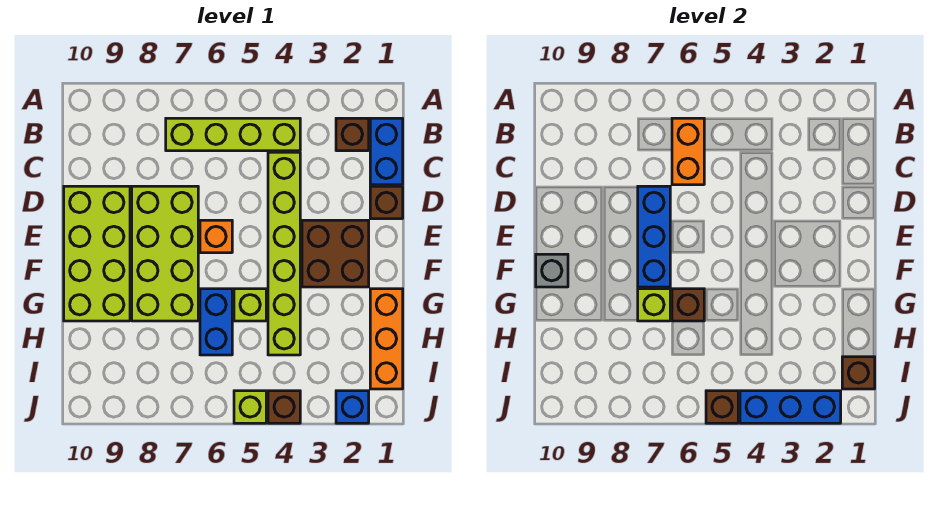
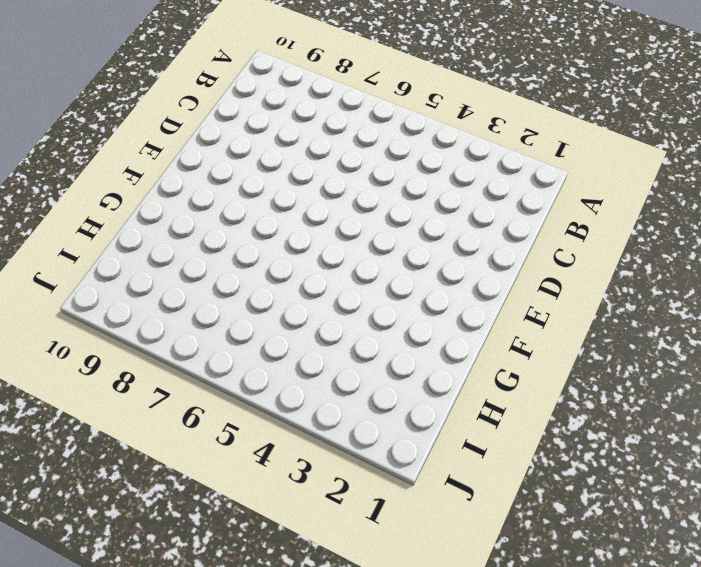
none -> blue brick B1:C1 level 1
none -> brown brick B2 level 1
none -> lime brick B4:B7 level 1

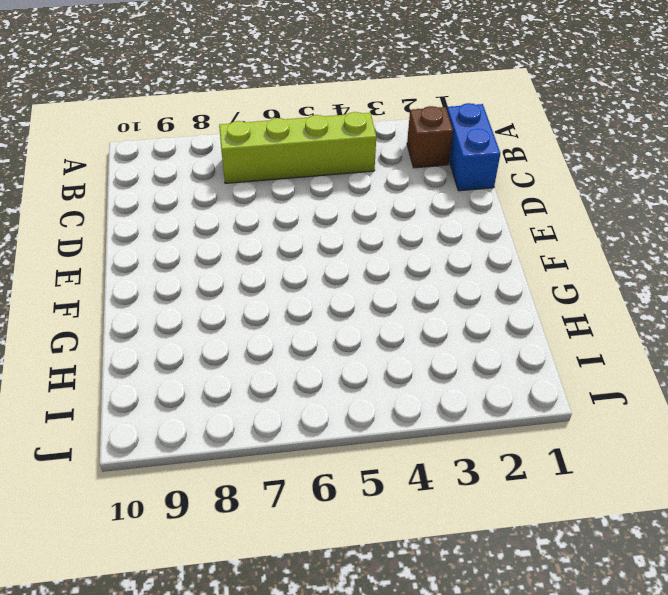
none -> lime brick C4:H4 level 1
none -> brown brick D1 level 1
none -> lime brick D7:G8 level 1

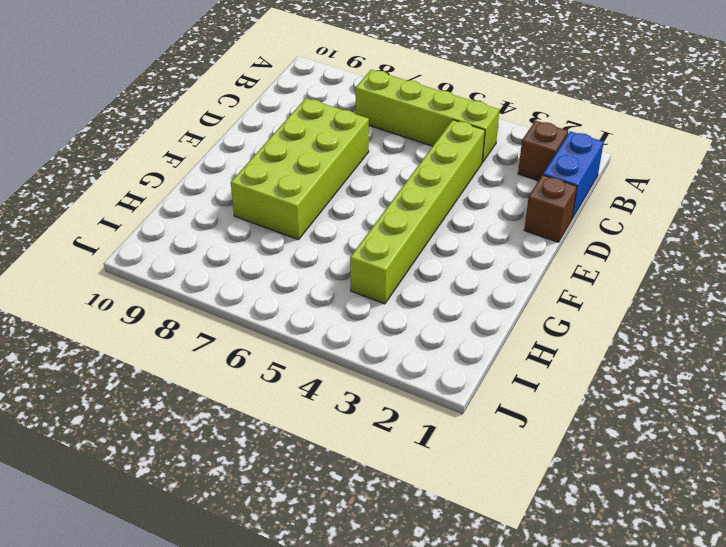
none -> lime brick D9:G10 level 1
none -> brown brick E2:F3 level 1
none -> orange brick E6 level 1

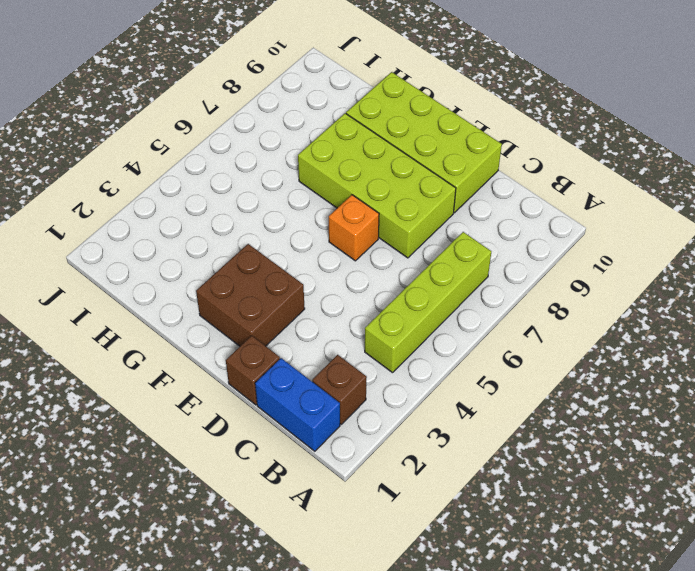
none -> lime brick C4:H4 level 1
none -> orange brick G1:I1 level 1
none -> lime brick G5 level 1

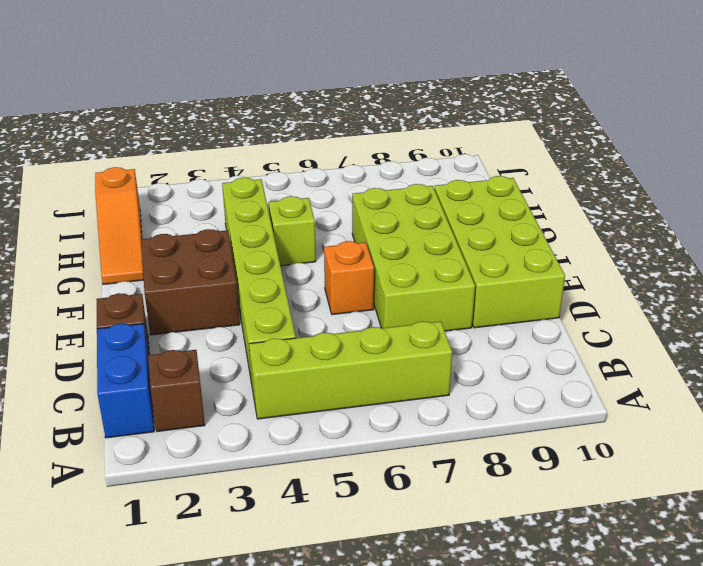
orange slope G1:I1 level 1 top I -> orange brick G1:I1 level 1
none -> blue brick G6:H6 level 1
none -> blue brick J2 level 1
none -> brown brick J4 level 1

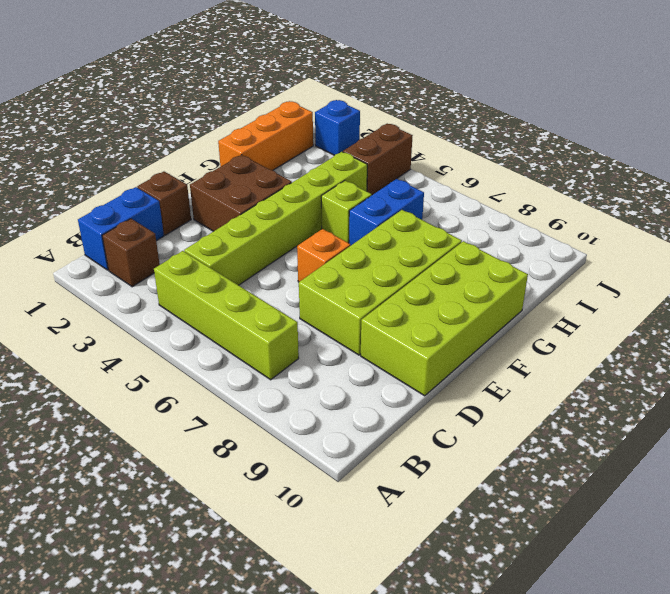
brown brick I4:J4 level 1 -> brown brick J4 level 1
none -> lime brick J5 level 1
none -> orange brick B6:C6 level 2
none -> blue brick D7:F7 level 2

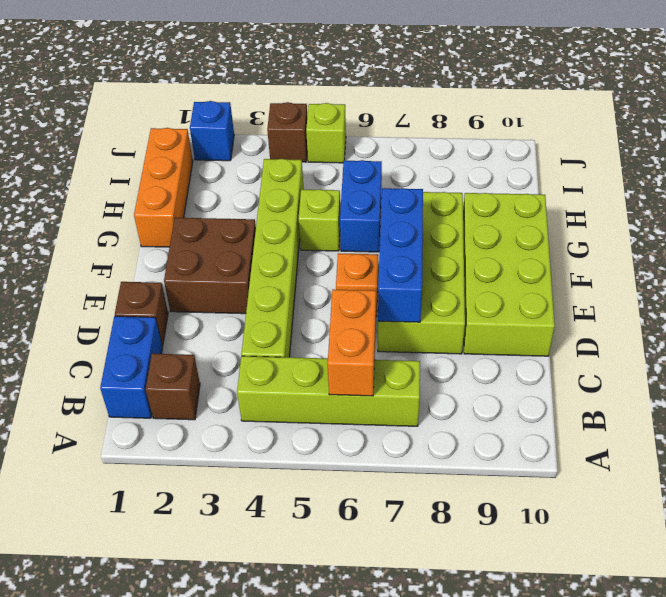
none -> grey brick F10 level 2
none -> brown brick G6 level 2
none -> lime brick G7 level 2

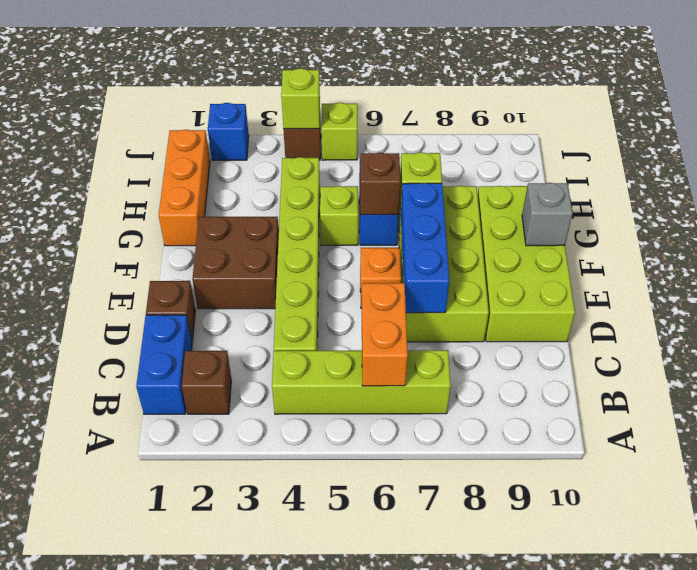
lime brick J4 level 2 -> blue brick J2:J4 level 2
none -> brown brick I1 level 2
none -> brown brick J5 level 2

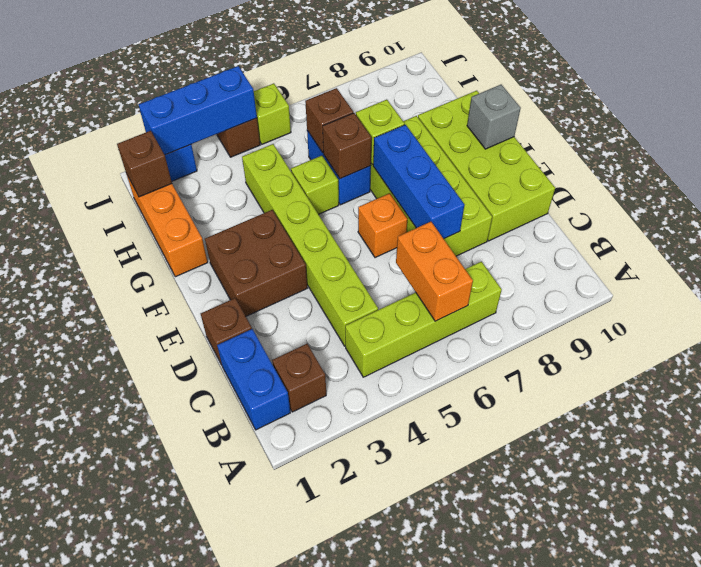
brown brick H6 level 2 -> brown brick J5 level 2

